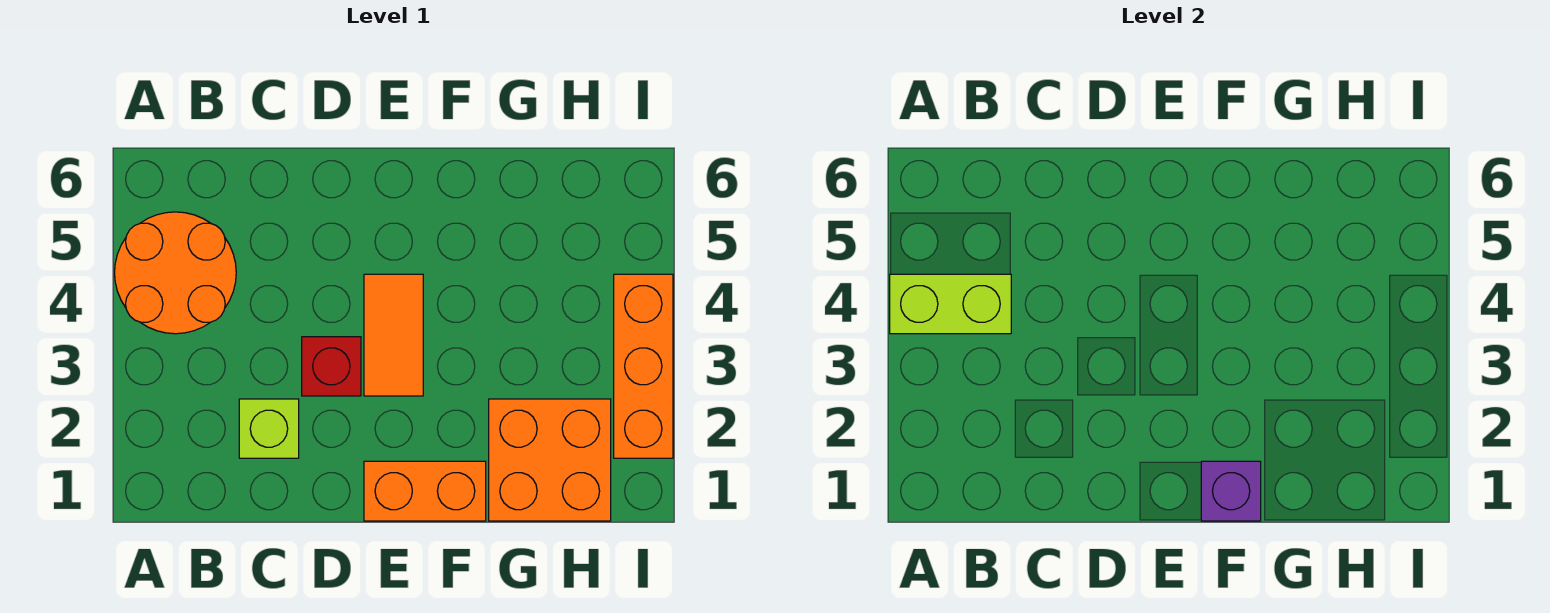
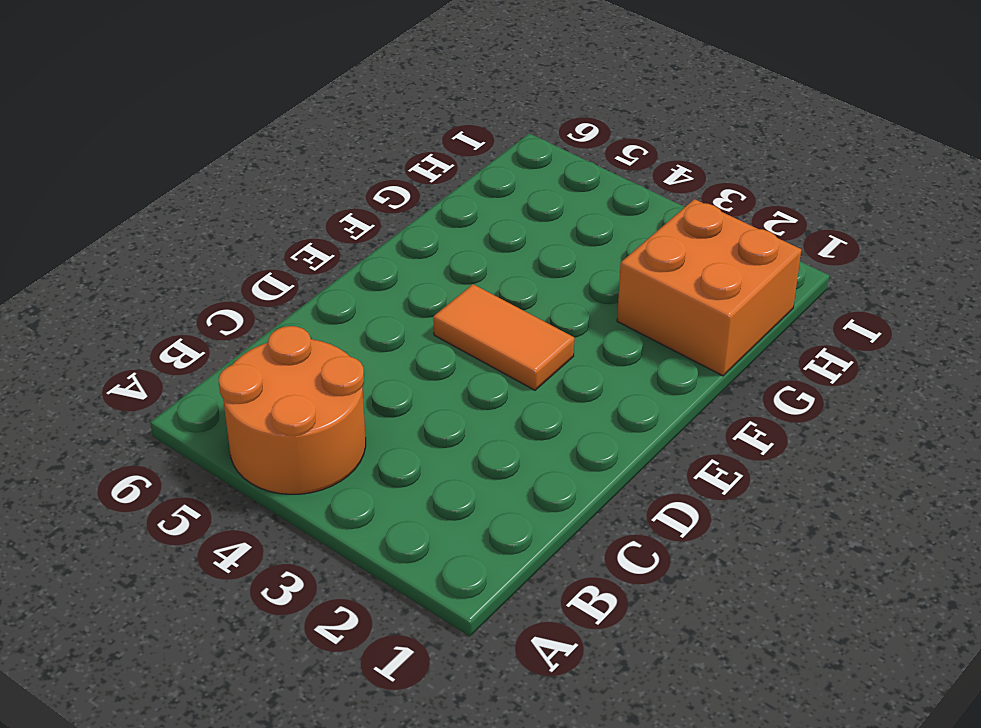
none -> lime brick C2 level 1
none -> red brick D3 level 1

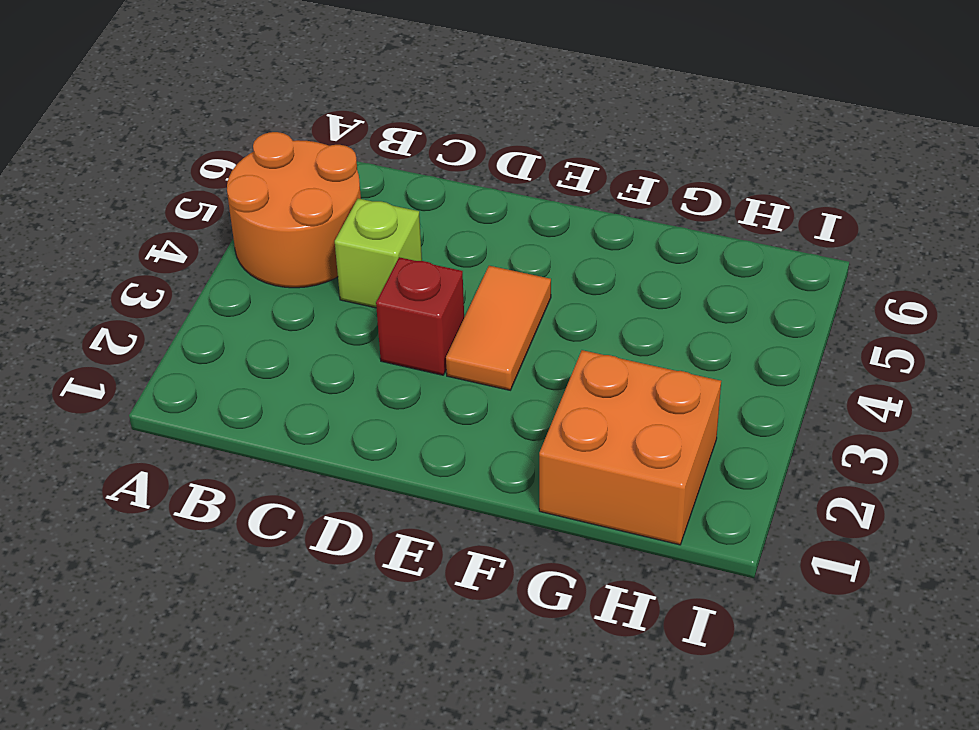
lime brick C4 level 1 -> lime brick C2 level 1
none -> orange brick E1:F1 level 1
none -> orange brick I2:I4 level 1

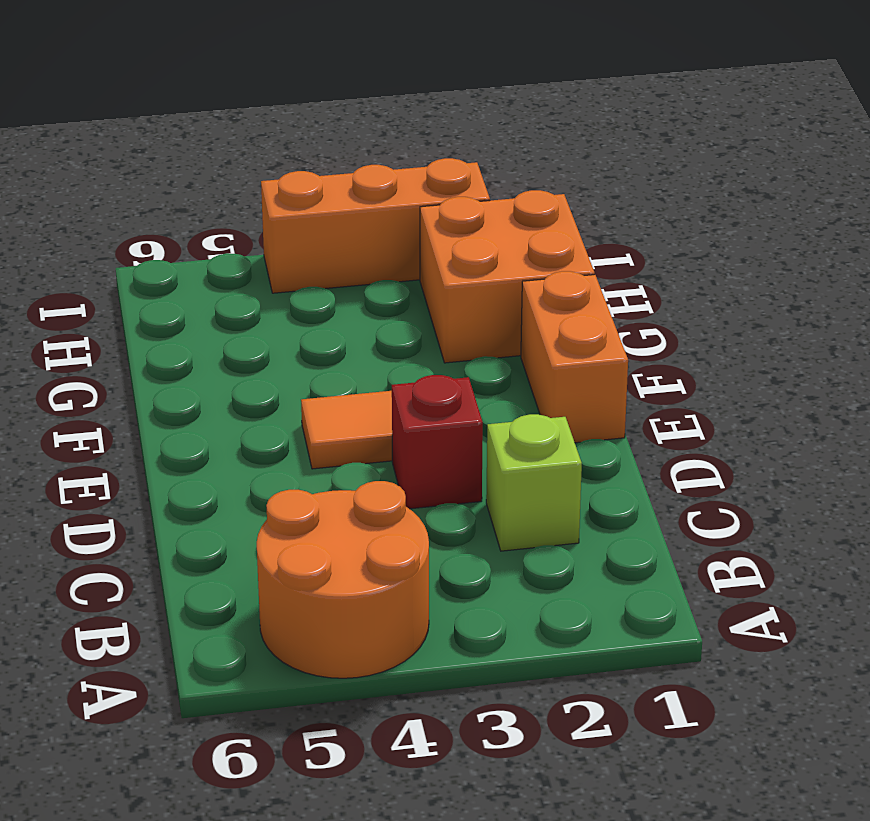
none -> lime brick A4:B4 level 2
none -> purple brick F1 level 2

